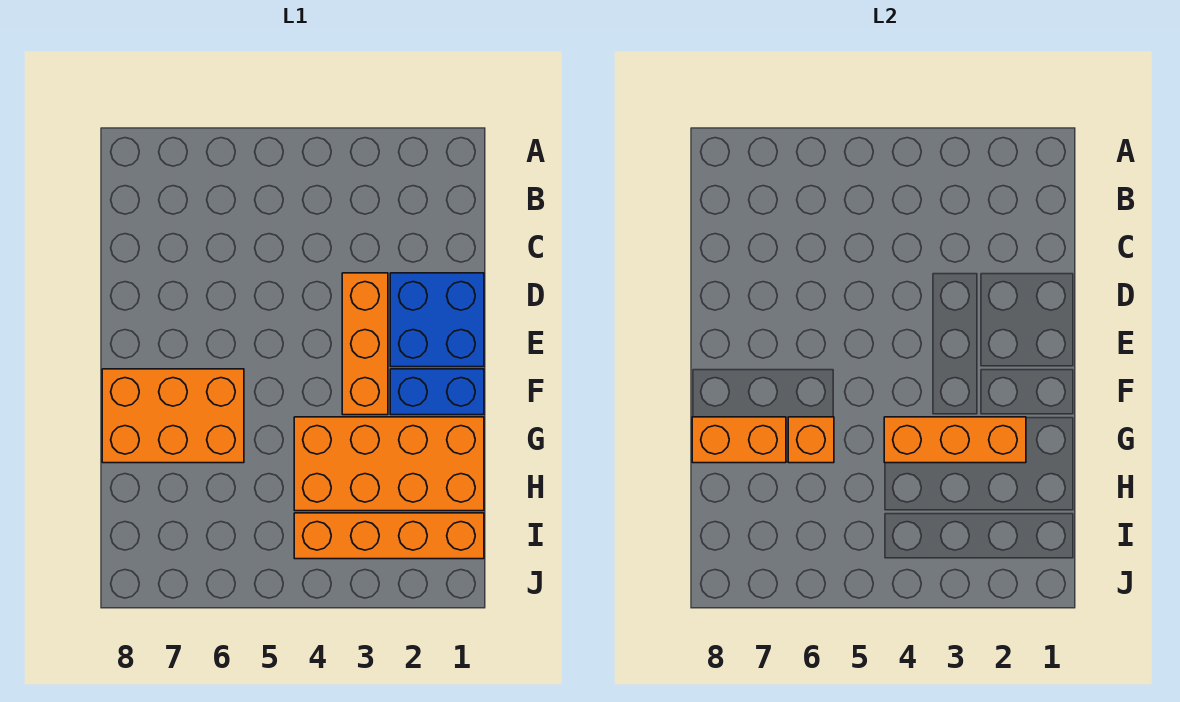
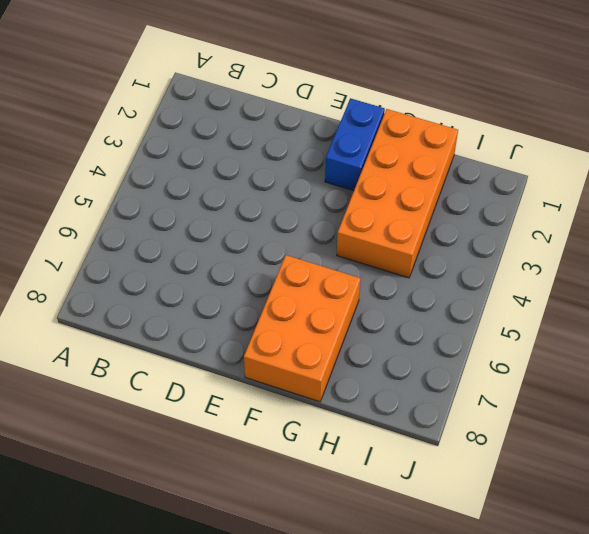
none -> blue brick D1:E2 level 1
none -> orange brick D3:F3 level 1

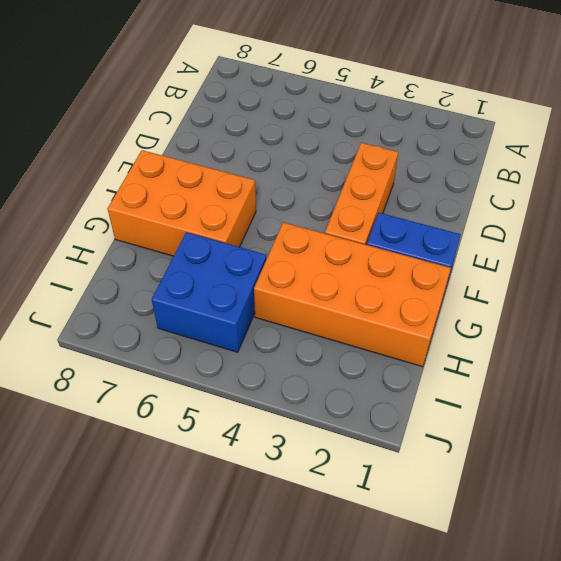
blue brick H5:I6 level 1 -> blue brick D1:E2 level 1
none -> orange brick I1:I4 level 1
none -> orange brick G2:G4 level 2

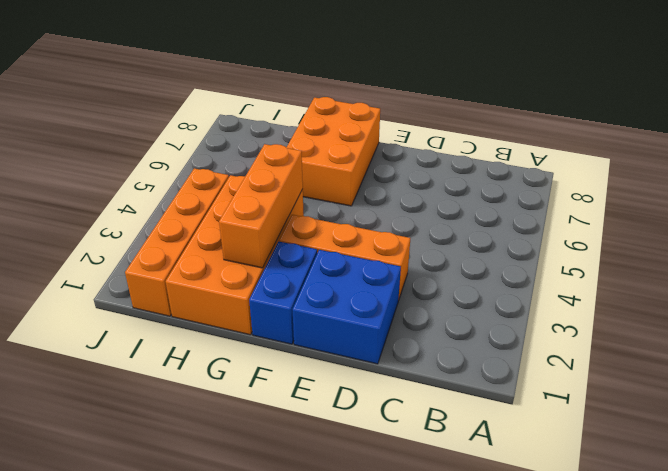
none -> orange brick G6 level 2
none -> orange brick G7:G8 level 2

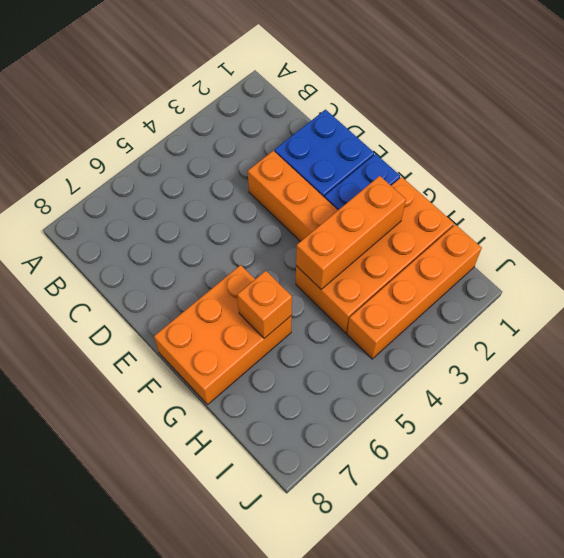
none -> orange brick G7:G8 level 2

